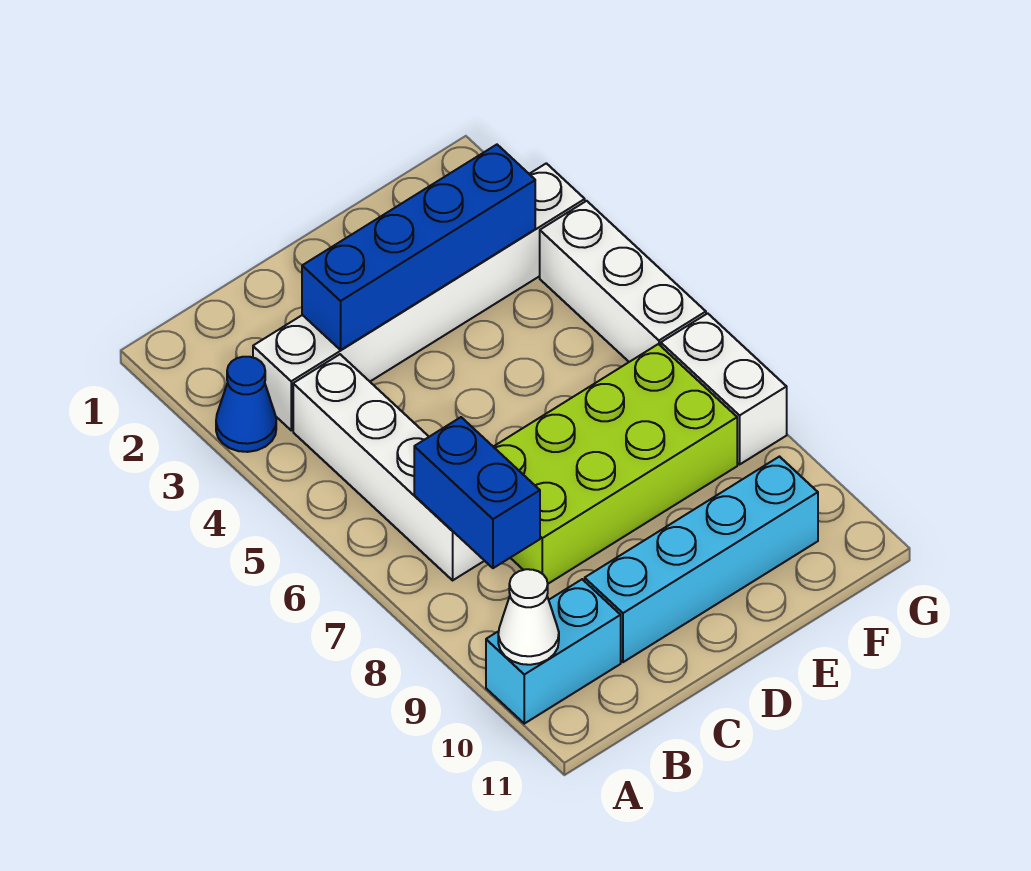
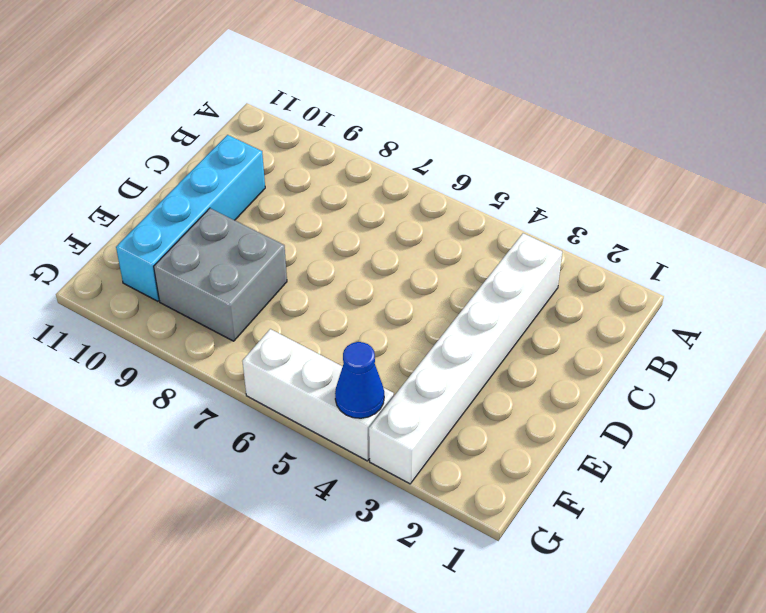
grey brick E8:F9 level 1 -> lime brick C7:F8 level 1
blue cone G4 level 2 -> blue cone A3 level 1
none -> cyan brick A10:B10 level 1
none -> white brick B4:B7 level 1

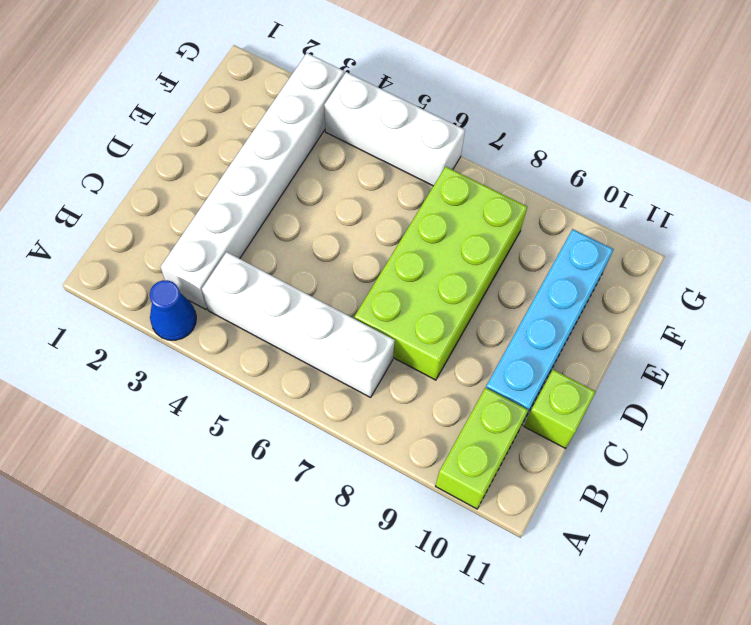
lime brick A10:B10 level 1 -> cyan brick A10:B10 level 1
lime brick C11 level 1 -> none
none -> white brick G7:G8 level 1
none -> white cone A10 level 2

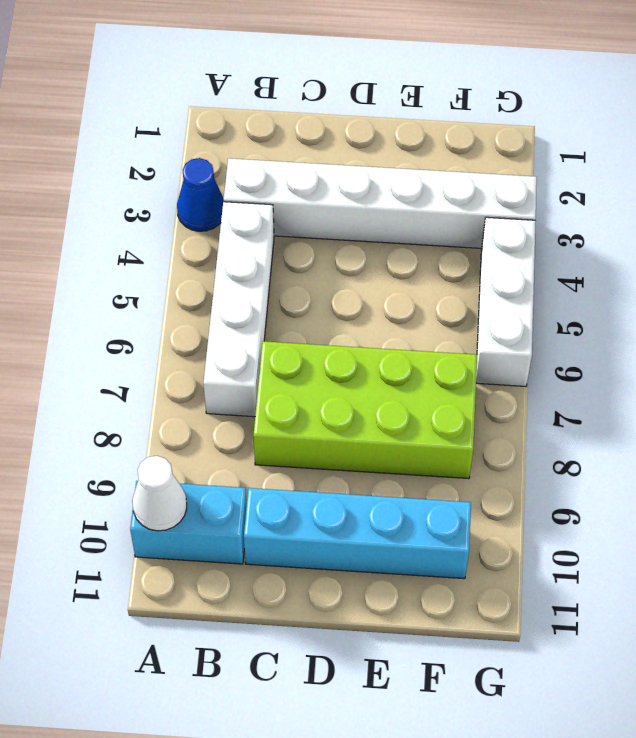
none -> white brick G7:G8 level 1
none -> blue brick B7:B8 level 2

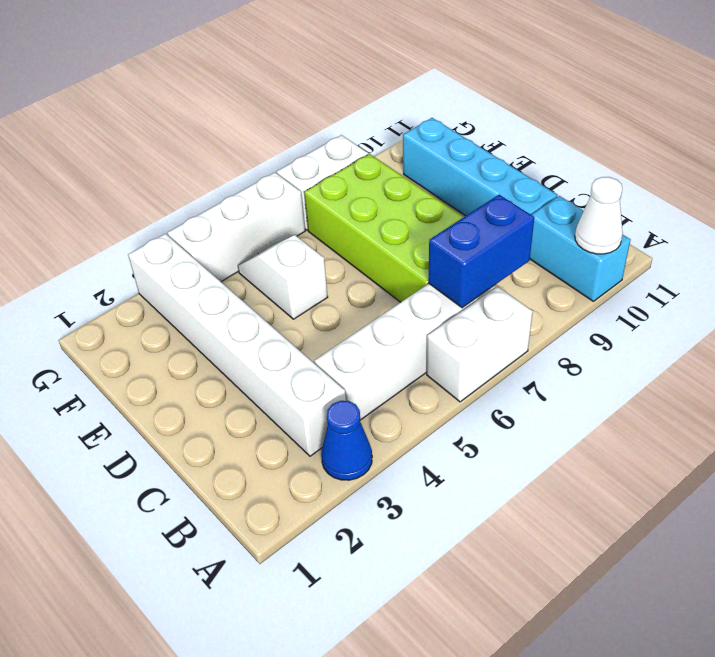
white brick A6:A7 level 1 -> none
white slope E5:F5 level 1 top E -> none
none -> blue brick C3:F3 level 2

